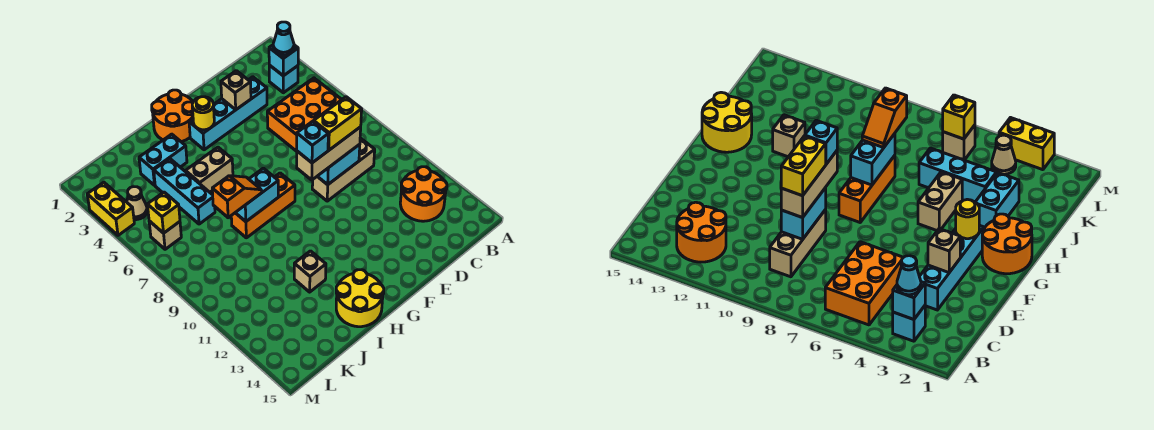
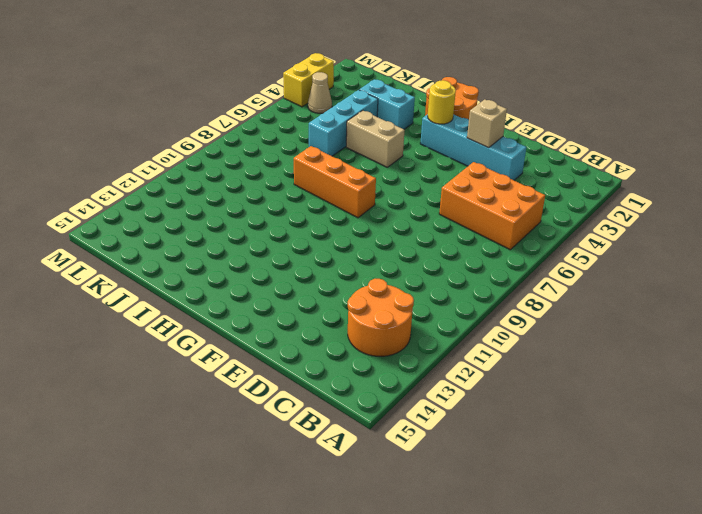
none -> cyan brick B3 level 1
none -> tan brick C9:E9 level 1
none -> yellow round brick H14:I15 level 1

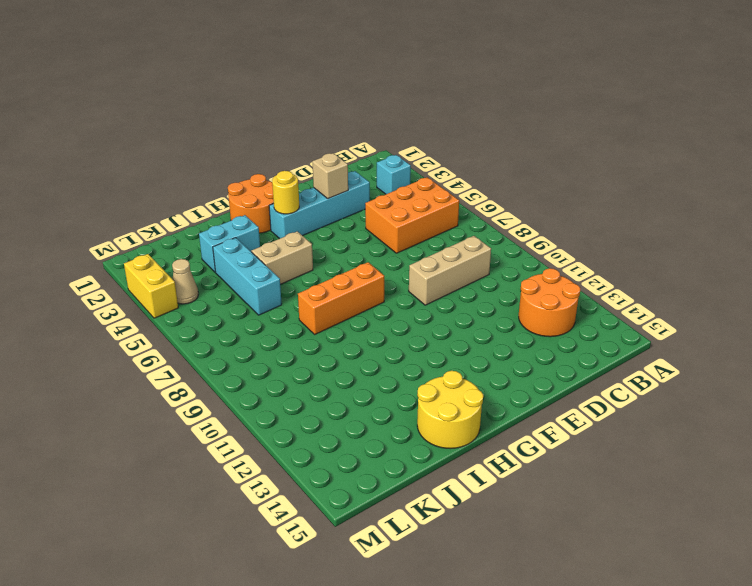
none -> tan brick I12 level 1
none -> tan brick L6 level 1
none -> cyan brick B3 level 2

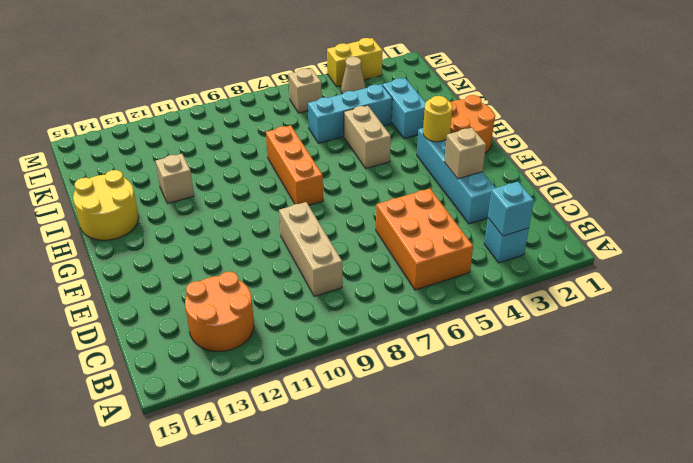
none -> cyan brick D9:E9 level 2
none -> cyan brick H8:I8 level 2
none -> yellow brick L6 level 2

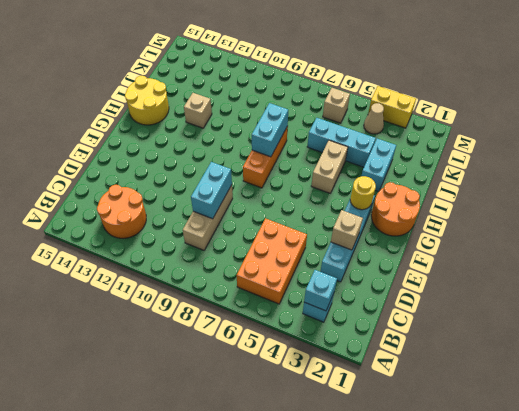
none -> yellow brick L6 level 2
none -> cyan cone B3 level 3
none -> tan brick D9:F9 level 3

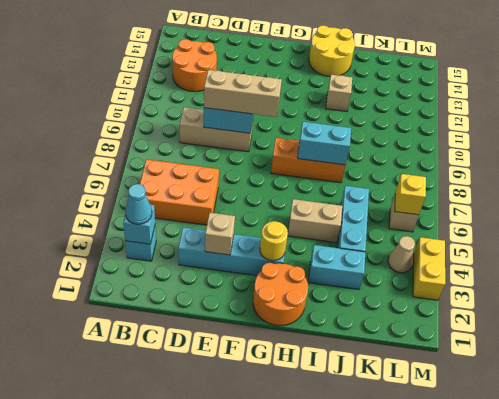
none -> orange slope I8:J8 level 3 top J
none -> yellow brick D9:E9 level 4
none -> cyan brick F9 level 4

